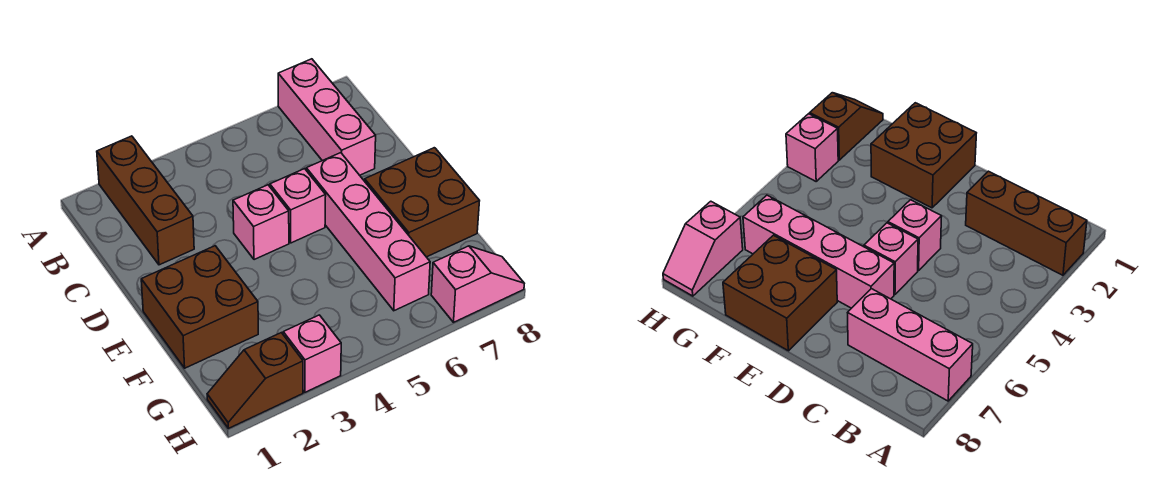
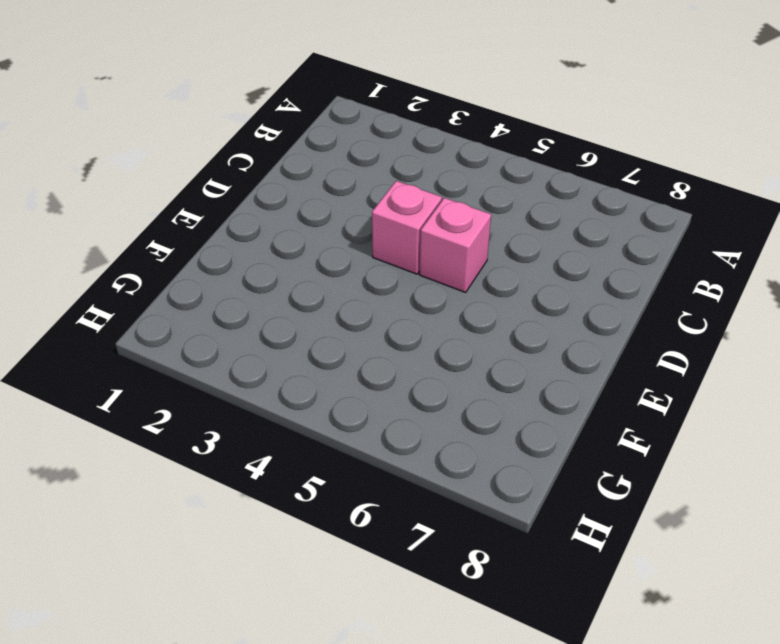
none -> brown brick A2:C2 level 1
none -> pink brick A7:C7 level 1

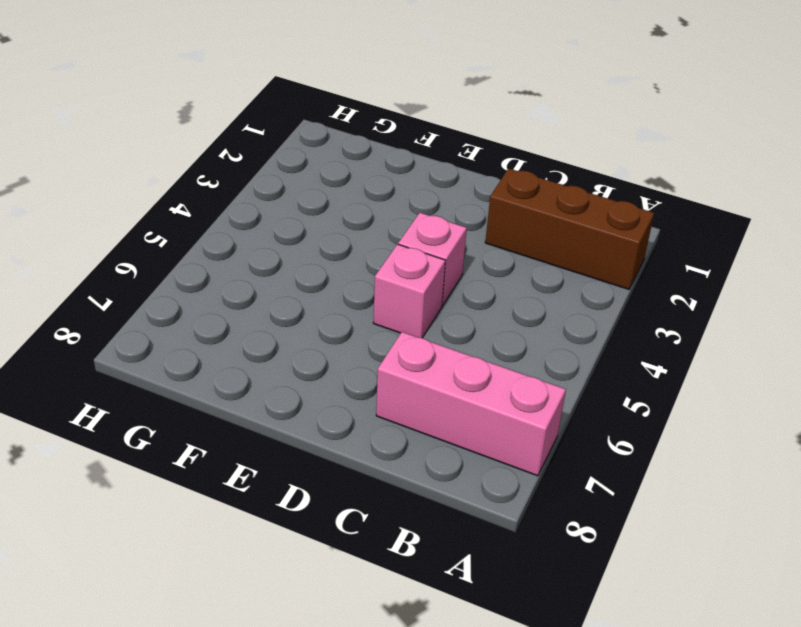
none -> pink brick D6:G6 level 1
none -> brown brick E1:F2 level 1

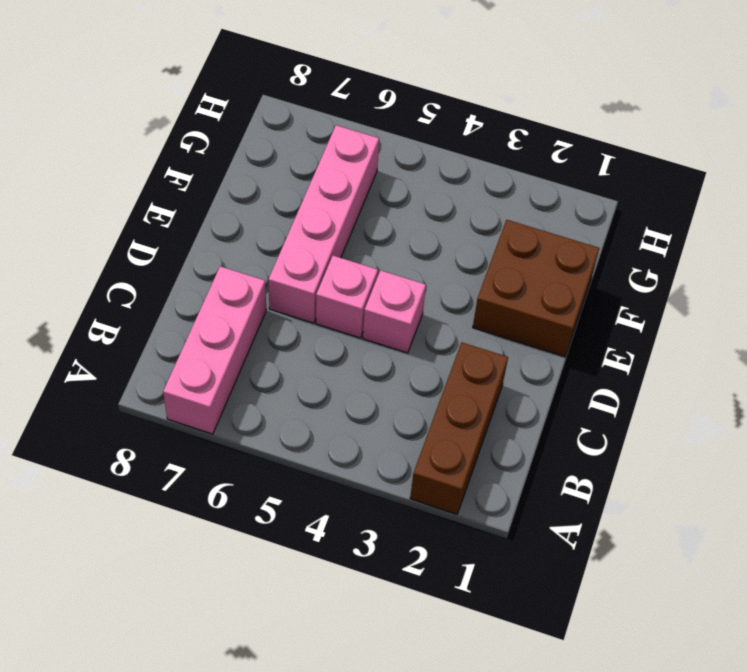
none -> brown brick E7:F8 level 1
none -> brown slope H1:H2 level 1 top 2

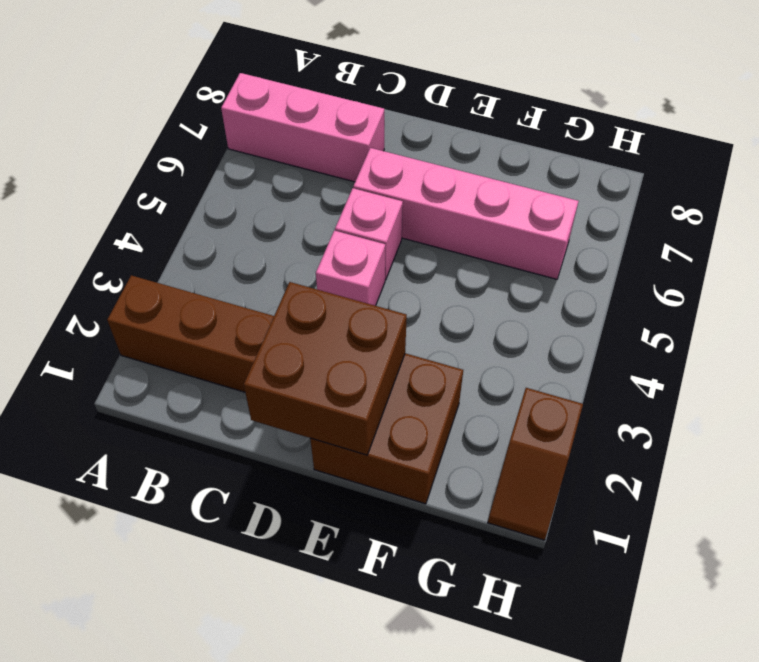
brown brick D1:E2 level 2 -> brown brick E7:F8 level 1
none -> pink brick H3 level 1
none -> pink slope H7:H8 level 1 top 7

